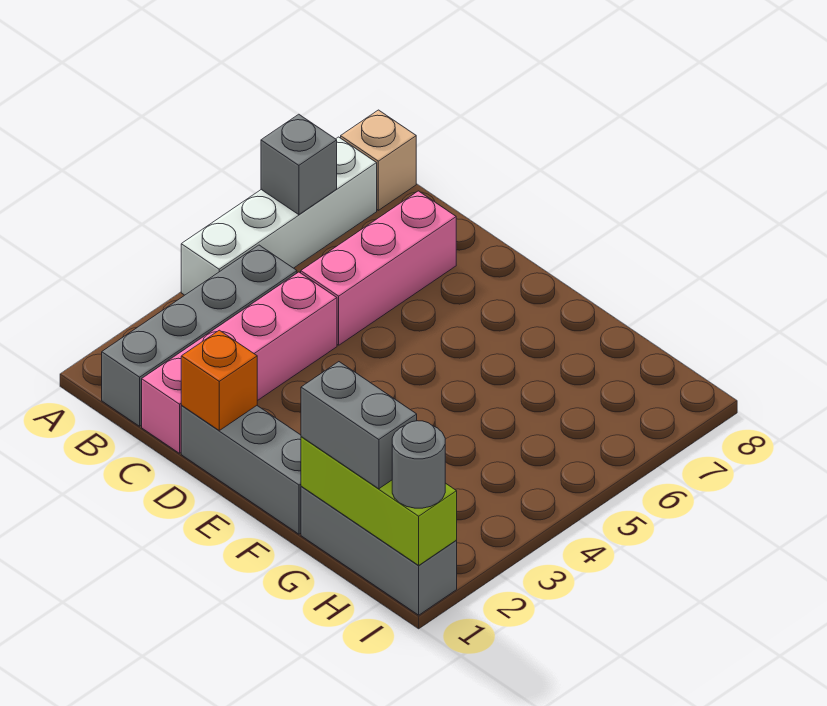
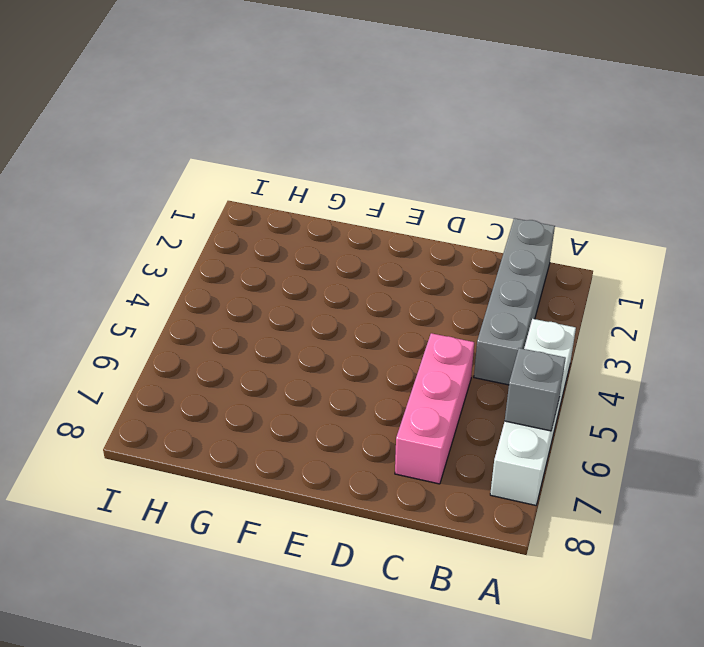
none -> tan brick A8 level 1
none -> pink brick C1:C4 level 1
none -> grey brick D1:F1 level 1

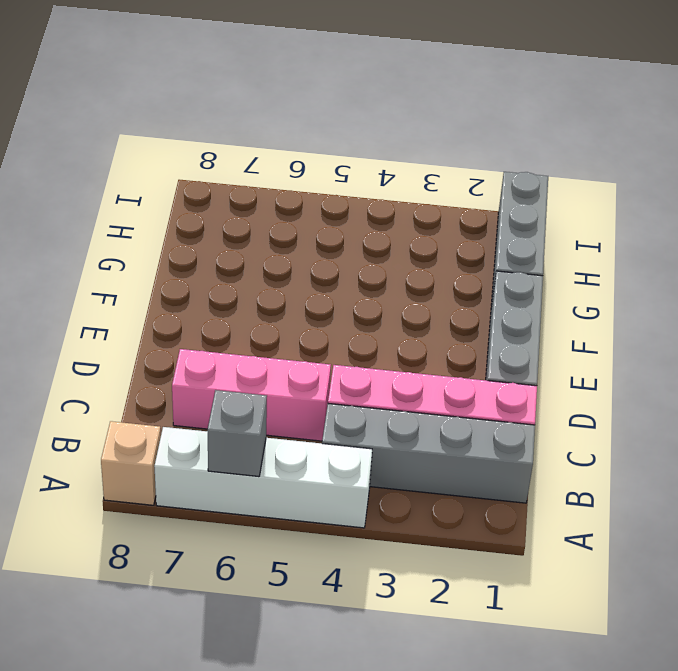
none -> orange brick D1 level 2
none -> lime brick G1:I1 level 2
none -> grey brick G1:H1 level 3

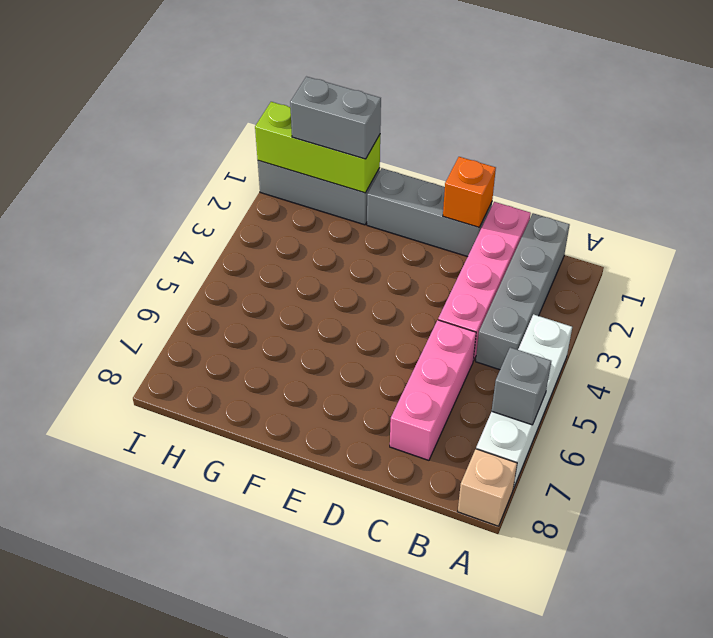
none -> grey round brick I1 level 3

